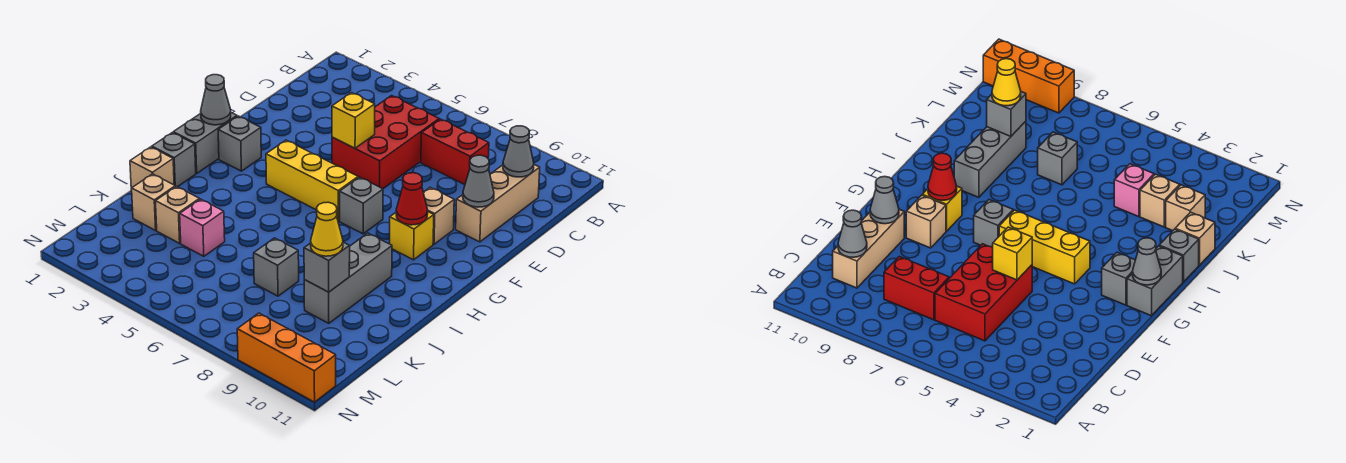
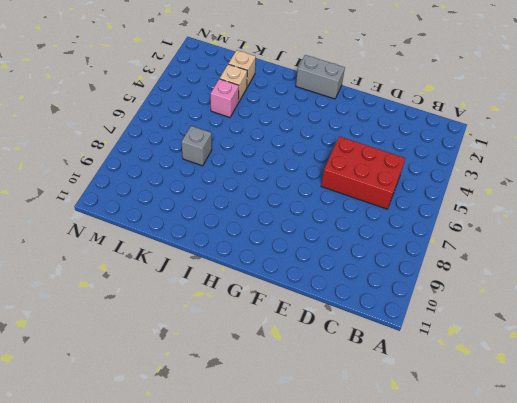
none -> red brick C7:C8 level 1
none -> tan brick C10:E10 level 1
none -> tan brick F9 level 1

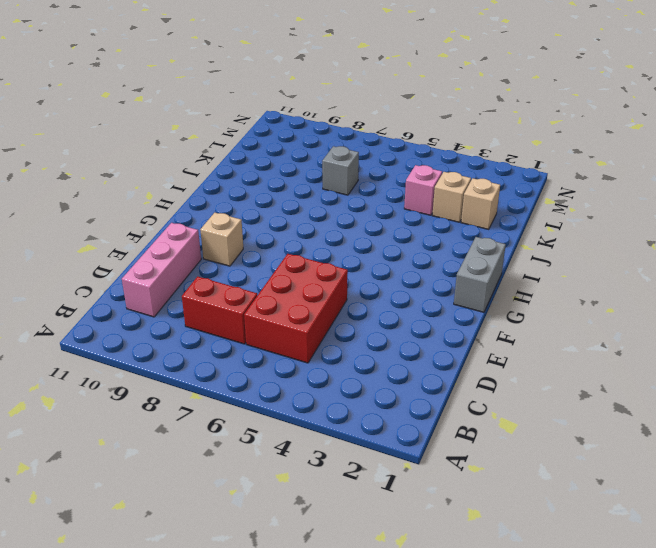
pink brick C10:E10 level 1 -> tan brick C10:E10 level 1
none -> grey brick G2 level 1
none -> yellow brick G4:G6 level 1
none -> grey brick G7 level 1

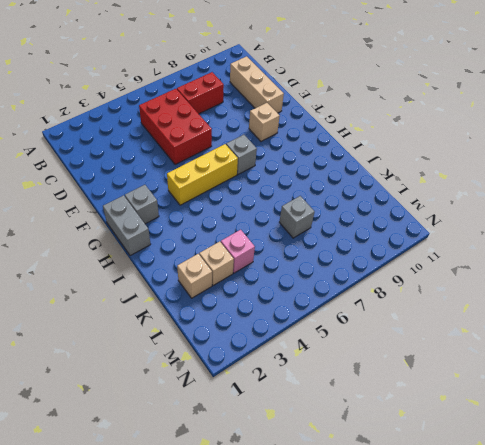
none -> yellow brick G9 level 1
none -> grey brick I1 level 1
none -> grey brick I9:K9 level 1

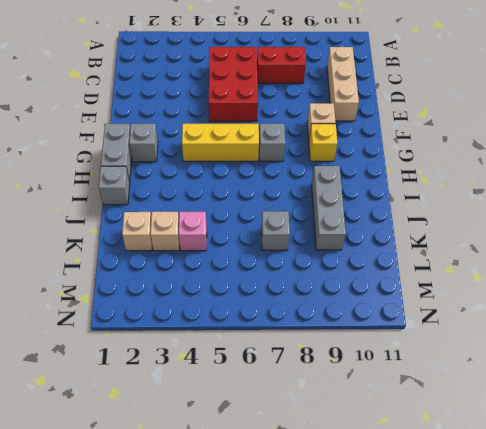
none -> tan brick J1 level 1
none -> orange brick N9:N11 level 1
none -> grey cone C10 level 2

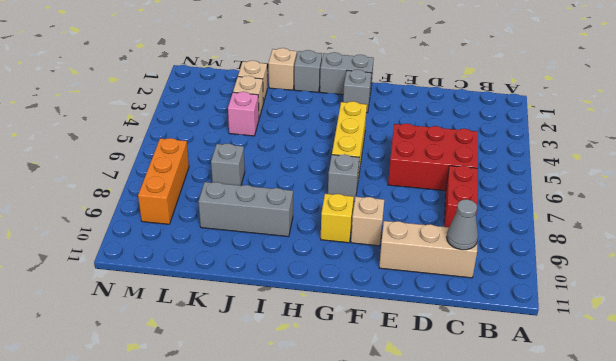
orange brick M7:M9 level 1 -> orange brick N9:N11 level 1
none -> yellow brick E5 level 2
none -> grey cone E10 level 2
none -> grey cone G1 level 2

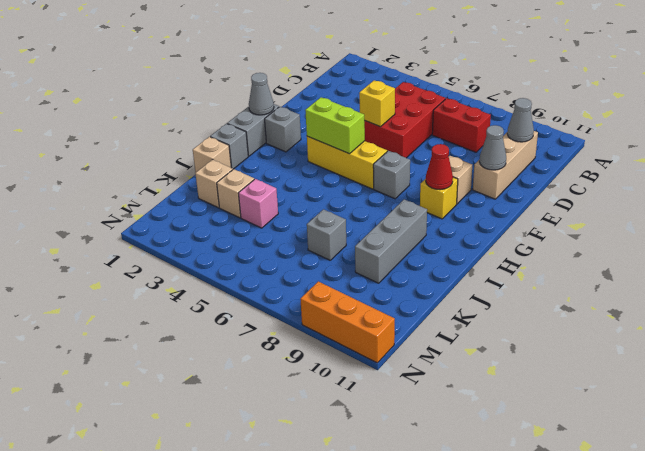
lime brick G4:G5 level 2 -> none
none -> grey brick K9 level 2
none -> yellow cone K9 level 3

